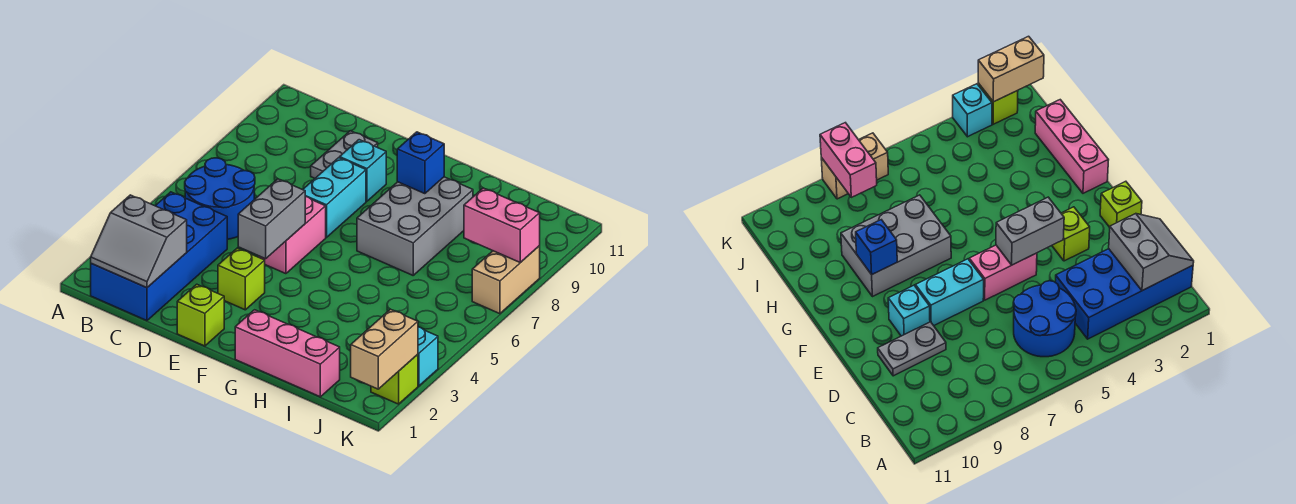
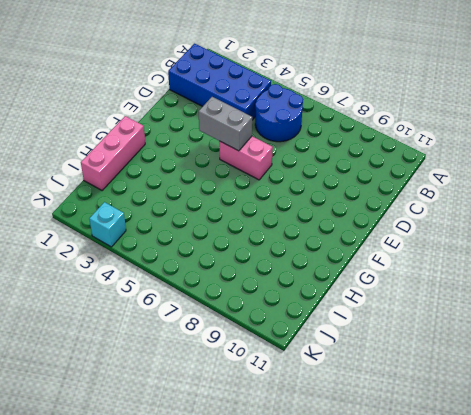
none -> grey plate D9:D10 level 1
none -> lime brick E1 level 1
none -> lime brick E3 level 1

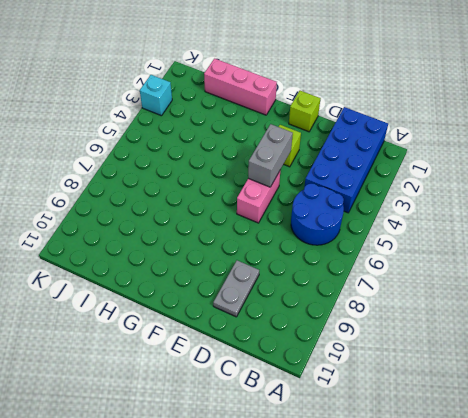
none -> cyan brick E7:E8 level 1
none -> cyan brick E9 level 1
none -> grey brick G7:H9 level 1

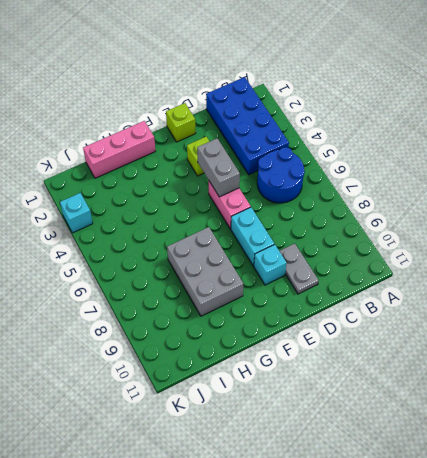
none -> lime brick K2 level 1
none -> tan brick K7:K8 level 1
none -> grey slope B1:C2 level 2 top 2

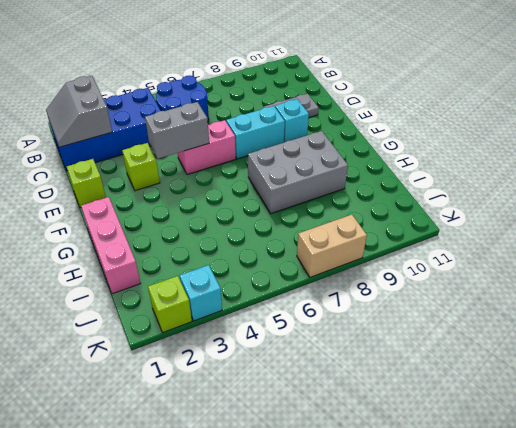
none -> blue brick G9 level 2
none -> pink brick J8:K8 level 2
none -> tan brick K1:K2 level 2

